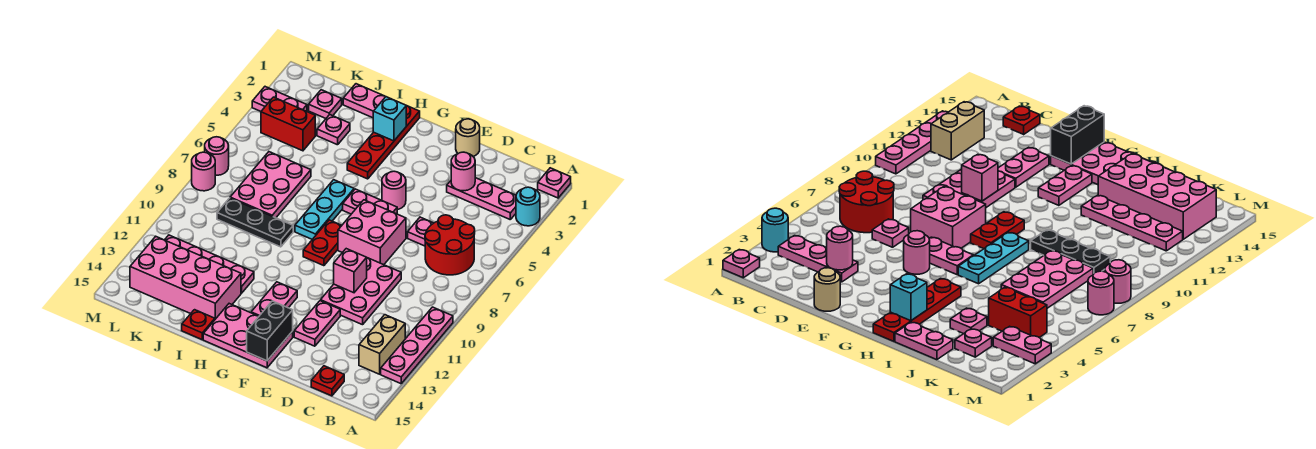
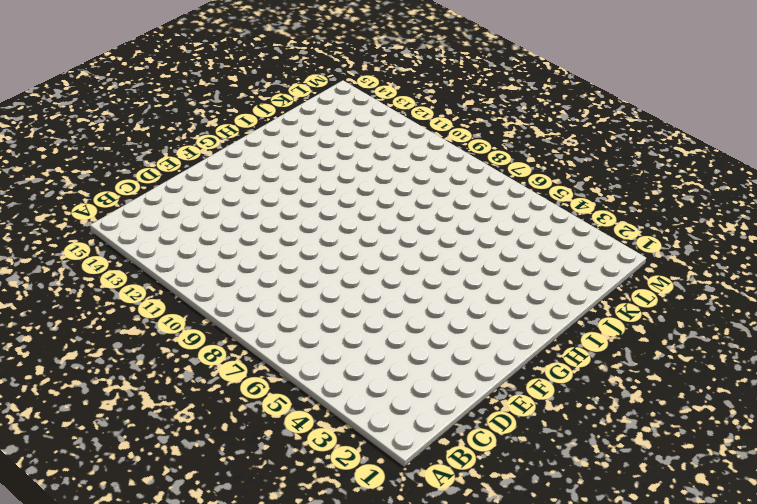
none -> pink plate A1 level 1
none -> cyan round brick A3 level 1
none -> pink plate A10:A13 level 1
none -> pink plate B3:D3 level 1

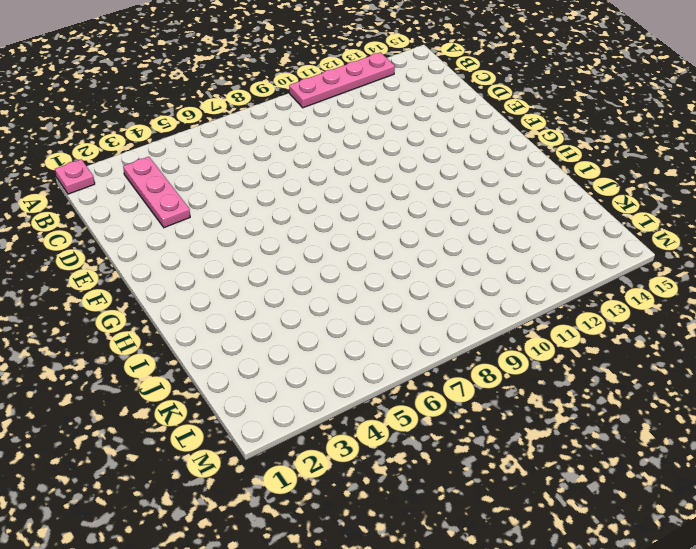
none -> cyan round brick A3 level 1
none -> red round brick B6:C7 level 1
none -> tan brick B12:B13 level 1
none -> red plate C15 level 1

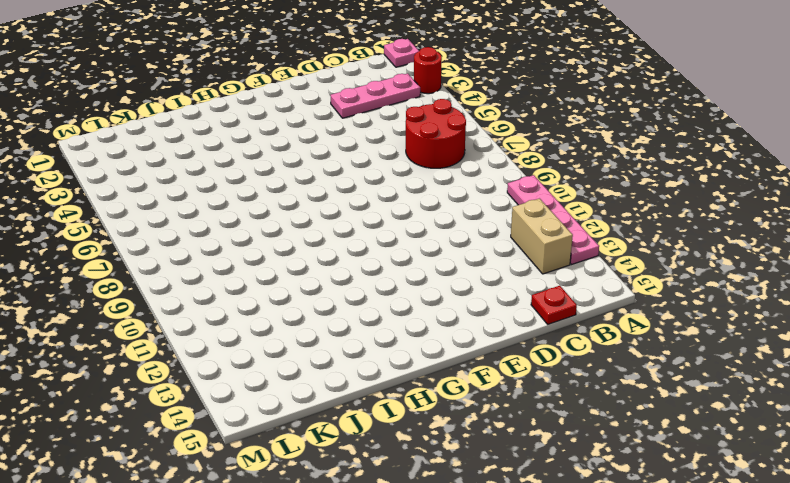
red round brick A3 level 1 -> cyan round brick A3 level 1
none -> pink plate D6 level 1
none -> pink plate D9:E11 level 1
none -> tan round brick E1 level 1
none -> pink brick E7:F8 level 1

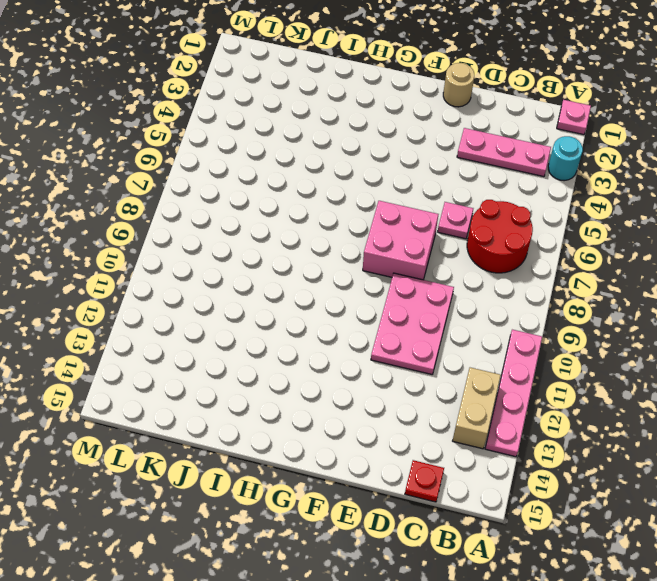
none -> pink plate E12:E13 level 1
none -> pink round brick F5 level 1
none -> pink plate F6:G6 level 1
none -> pink plate F14:H15 level 1

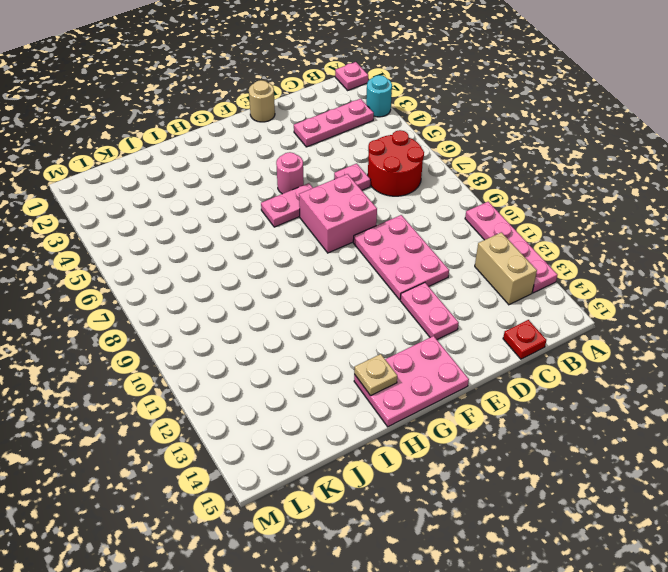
tan plate H14 level 2 -> none
none -> red plate G8:G9 level 1
none -> pink plate G12:G13 level 1
none -> red plate H1:H4 level 1
none -> cyan plate H6:H8 level 1

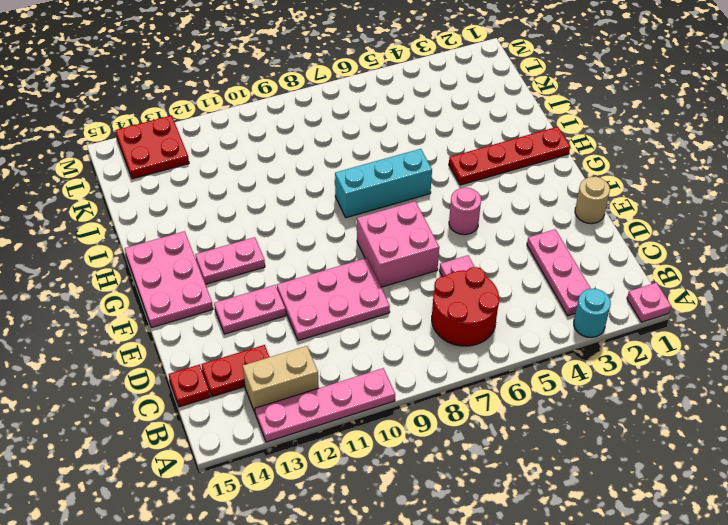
red plate C13:C14 level 1 -> red plate G8:G9 level 1
cyan brick H6:H8 level 1 -> cyan plate H6:H8 level 1
red plate L13:M14 level 1 -> pink brick I13:L14 level 1
none -> pink plate F6:G6 level 1
none -> pink plate I1:J1 level 1
none -> black plate I9:K9 level 1
none -> pink plate I12:L12 level 1

